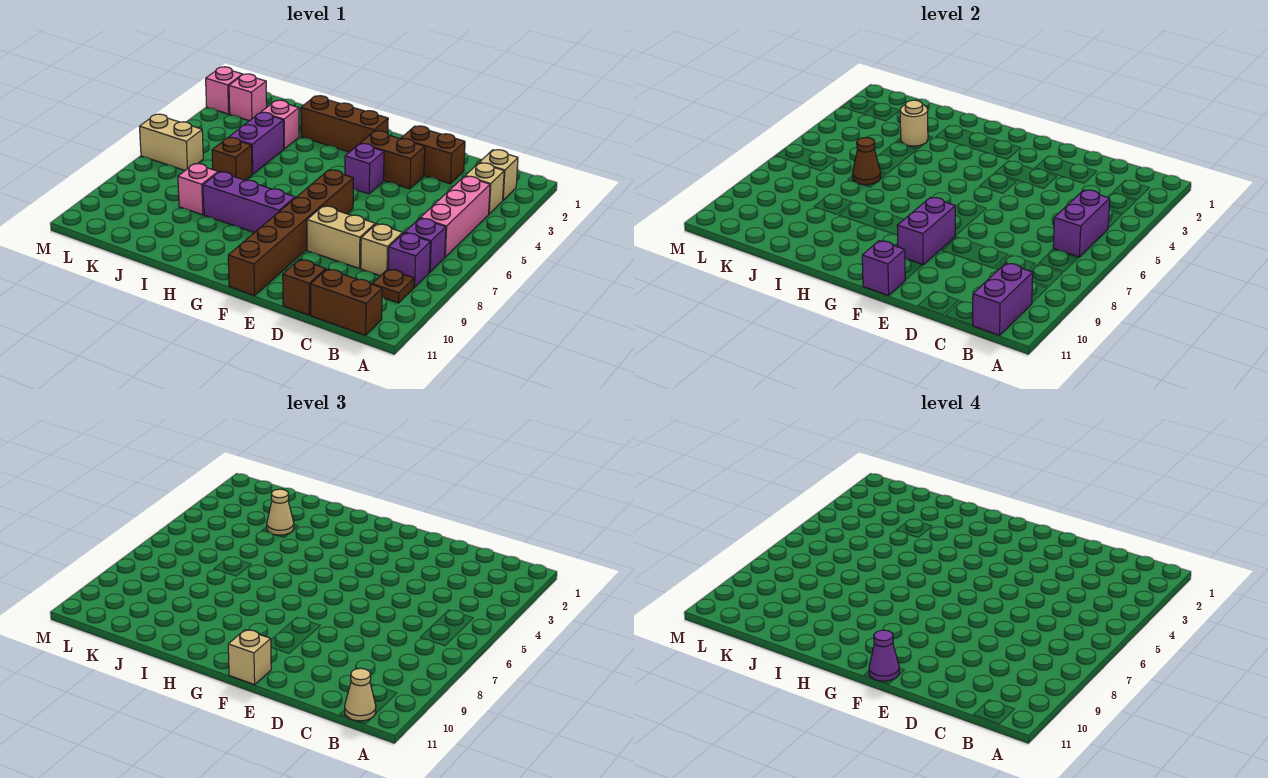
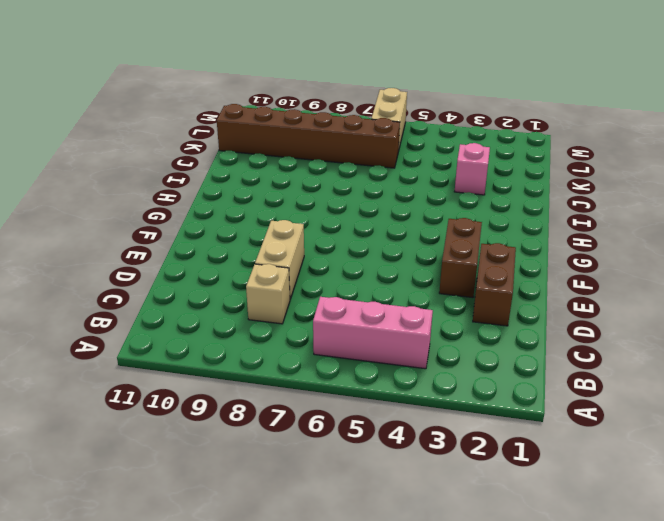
brown brick K6:K11 level 1 -> brown brick F6:F11 level 1
none -> tan brick B2 level 1
none -> tan brick B3 level 1
none -> purple brick B7 level 1
none -> purple brick B8 level 1

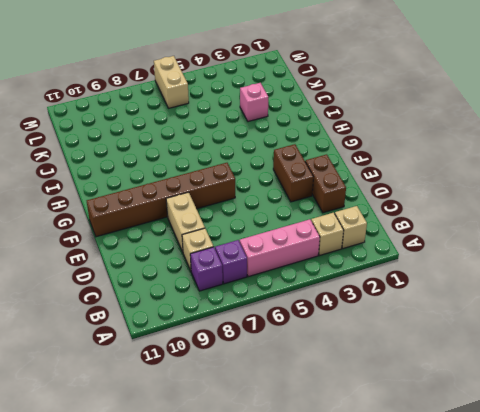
none -> brown plate B9 level 1
none -> brown brick B11:C11 level 1
none -> brown brick D11 level 1
none -> purple brick F4 level 1

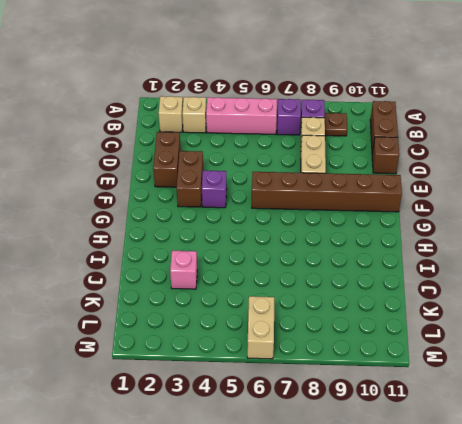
none -> brown brick G2:I2 level 1
none -> purple brick G8:I8 level 1
none -> purple brick J4:J5 level 1
none -> brown brick J6 level 1

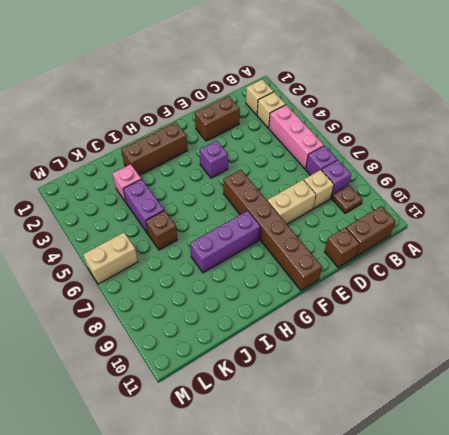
none -> brown brick E3:F3 level 1
none -> pink brick J8 level 1
none -> pink brick L2 level 1
none -> pink brick M2 level 1

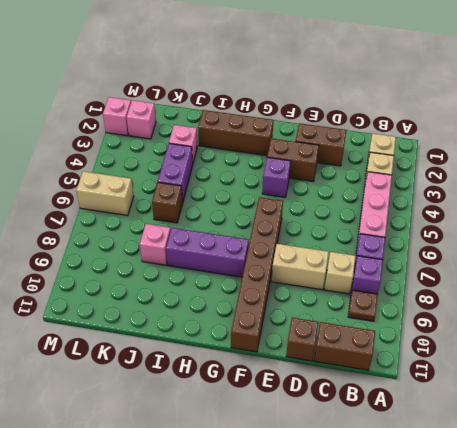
none -> purple brick B5:B6 level 2
none -> purple brick B10:B11 level 2
none -> purple brick F8:F9 level 2
none -> purple brick F11 level 2

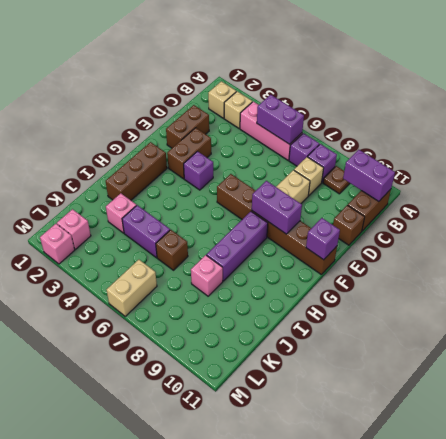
none -> tan round brick J3 level 2
none -> brown cone J6 level 2
none -> tan cone B11 level 3
none -> tan brick F11 level 3

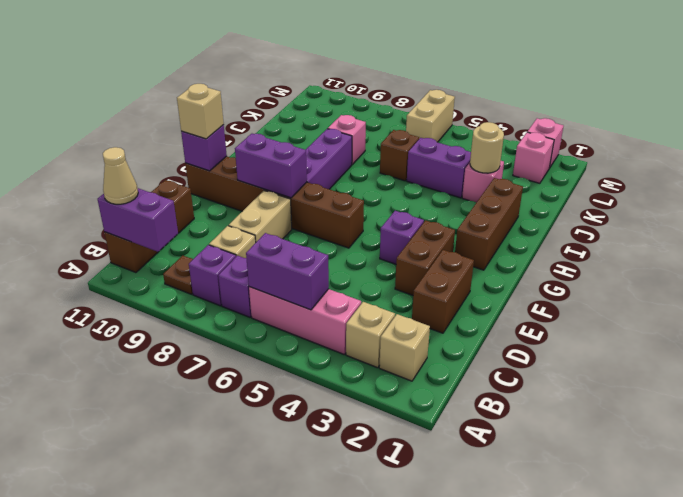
none -> brown cone J6 level 2
none -> tan cone J3 level 3
none -> purple cone F11 level 4

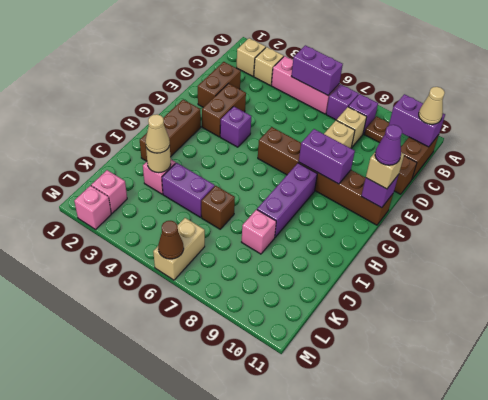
brown cone M6 level 2 -> brown cone J6 level 2

